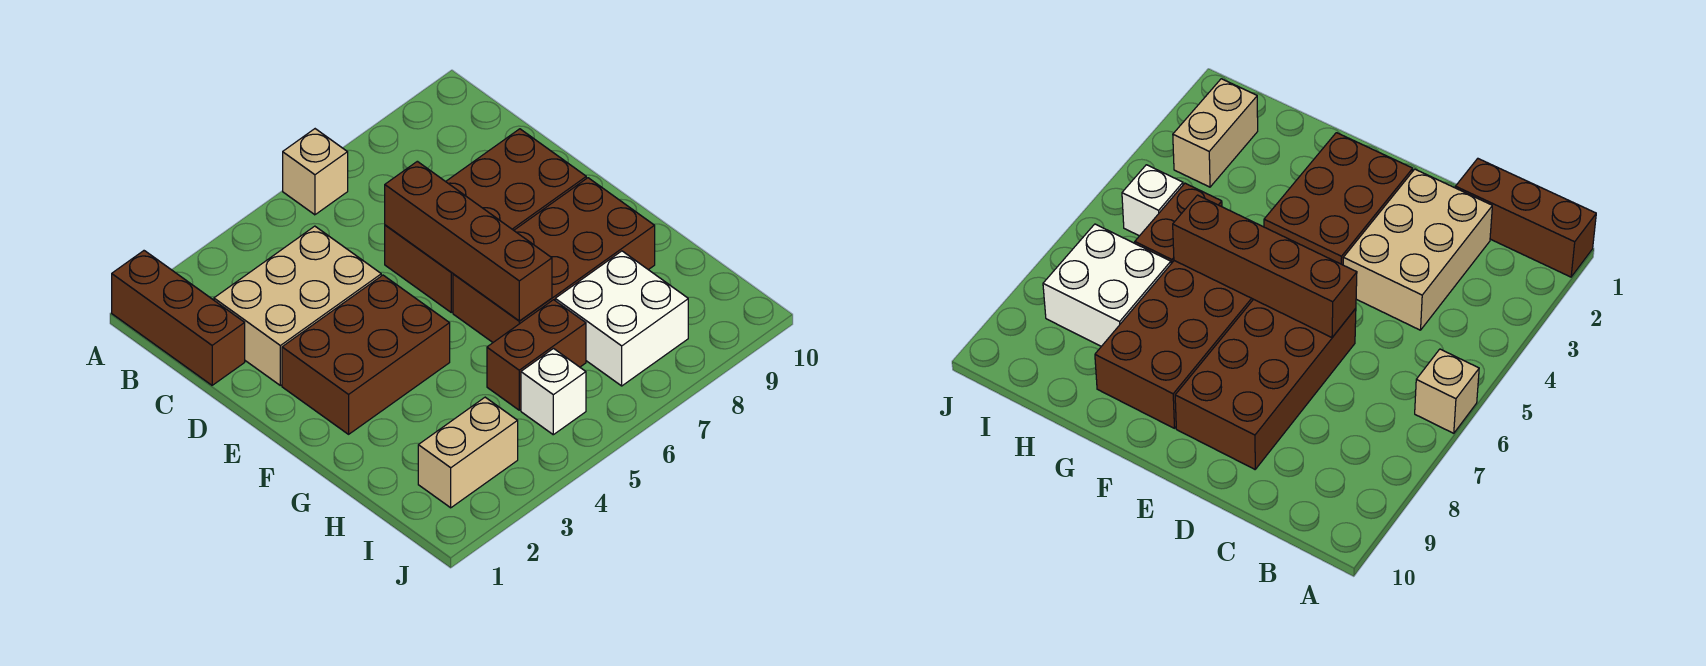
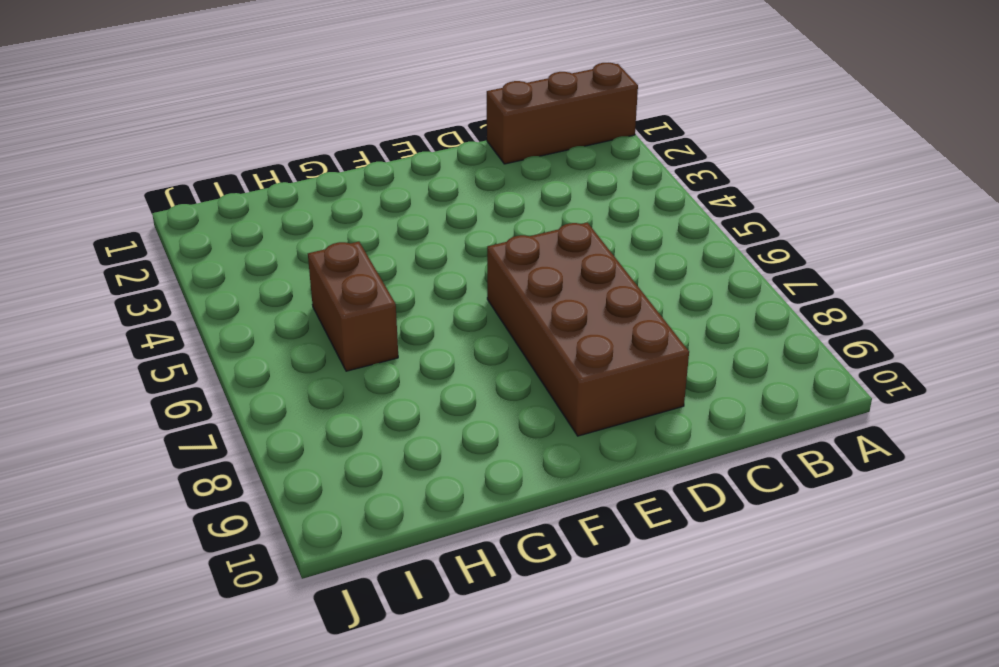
none -> tan brick A6 level 1
none -> tan brick C2:D4 level 1

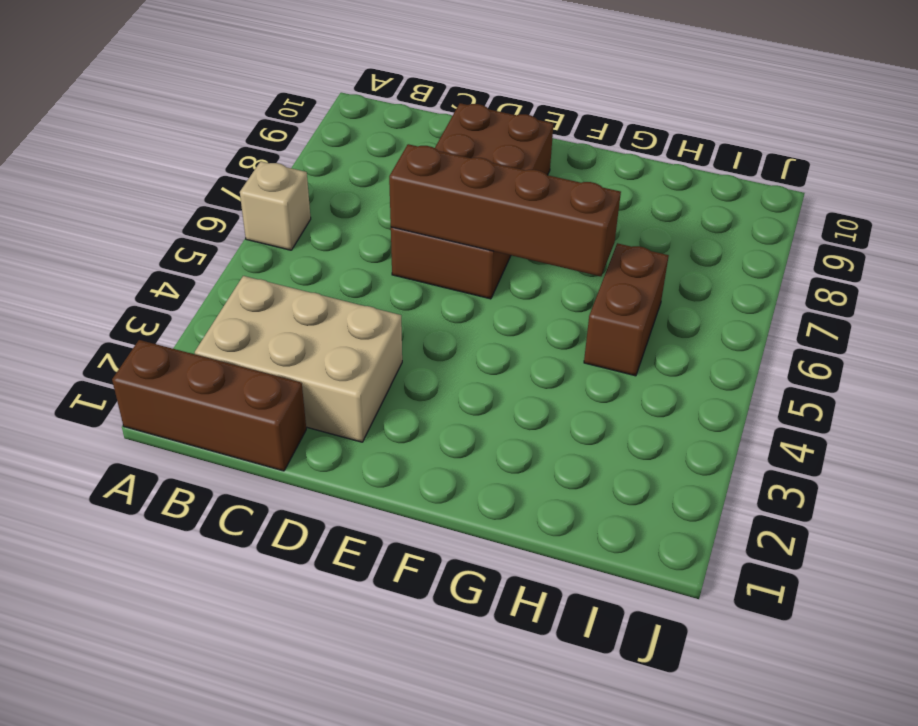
tan brick B2:D3 level 1 -> tan brick C2:D4 level 1
none -> brown brick E2:F4 level 1
none -> brown brick F6:G9 level 1

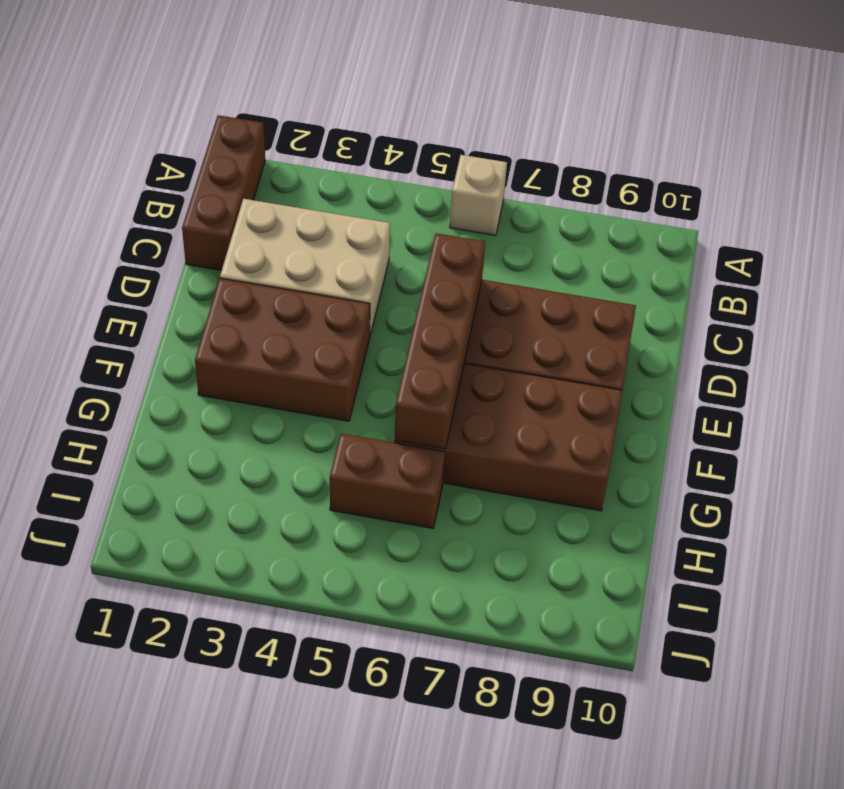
none -> white brick H7:I8 level 1
none -> tan brick I2:I3 level 1

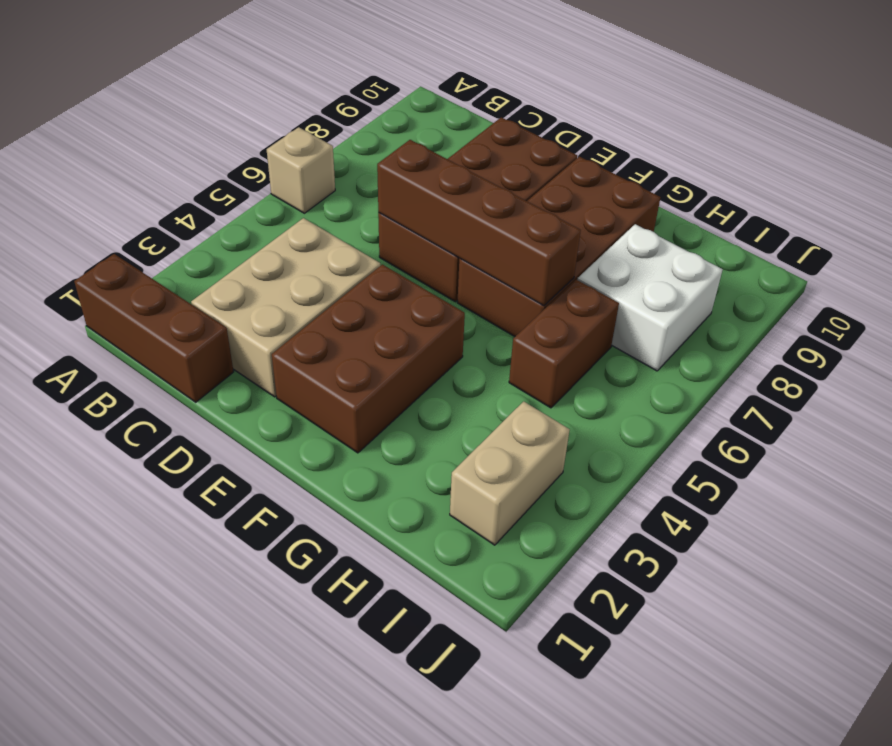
none -> white brick I5 level 1

